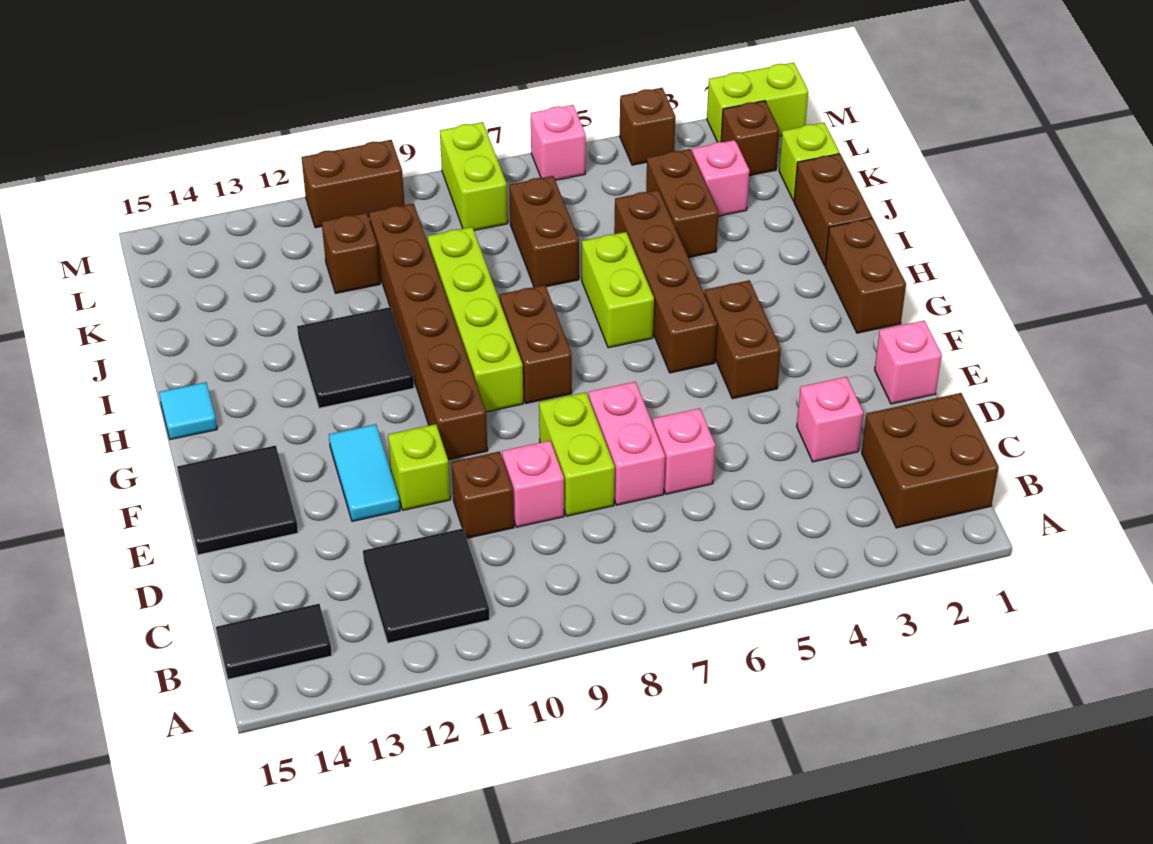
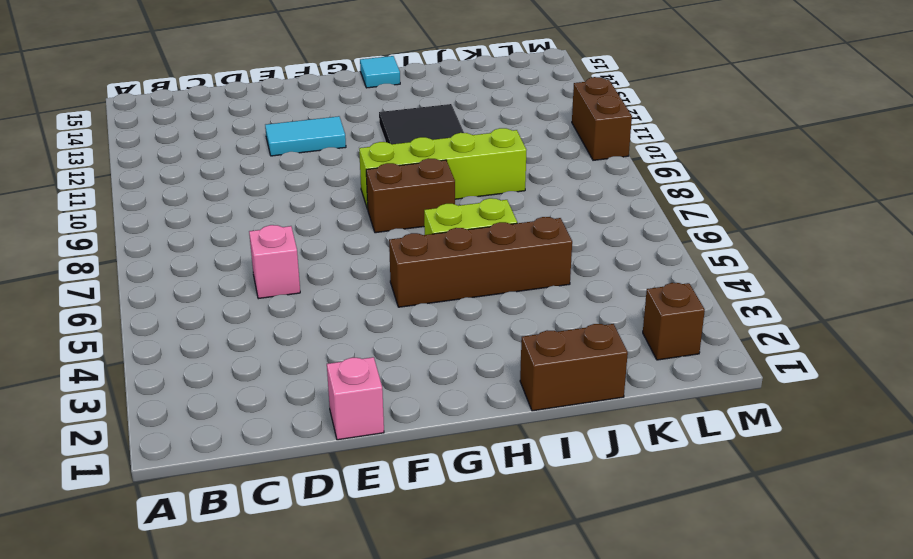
none -> brown brick B1:C2 level 1
none -> black tile B11:C12 level 1
none -> black tile B14:B15 level 1
none -> pink brick D3 level 1

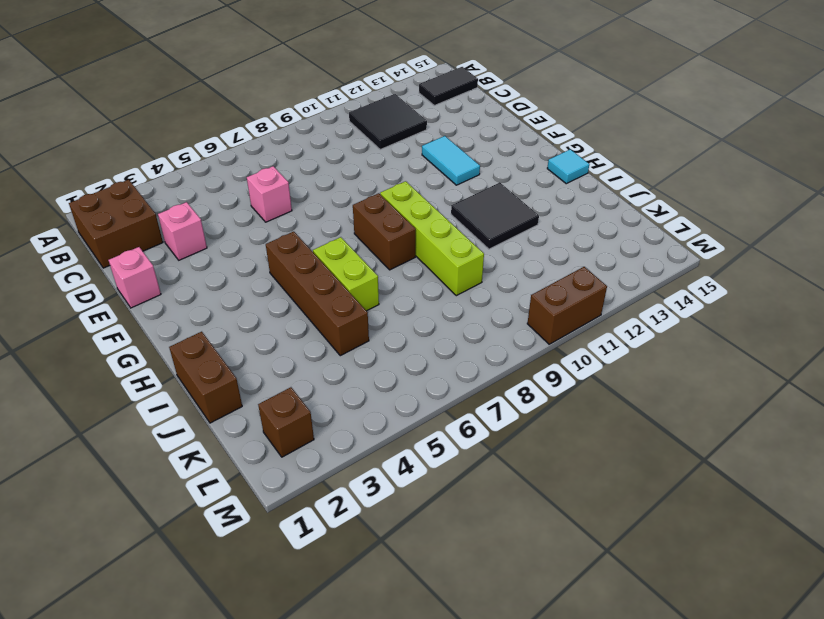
none -> pink brick D7:E7 level 1
none -> lime brick D8:E8 level 1
none -> pink brick D9 level 1
none -> brown brick D10 level 1

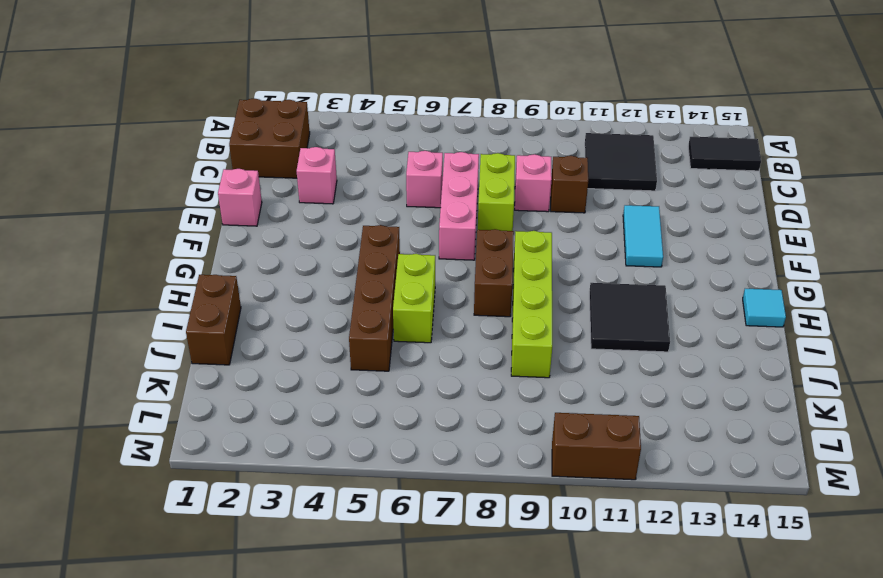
pink brick D7:F7 level 1 -> pink brick D7:E7 level 1
none -> lime brick E11 level 1
none -> black tile E14:F15 level 1
none -> brown brick F4:G4 level 1
none -> brown brick F10:K10 level 1

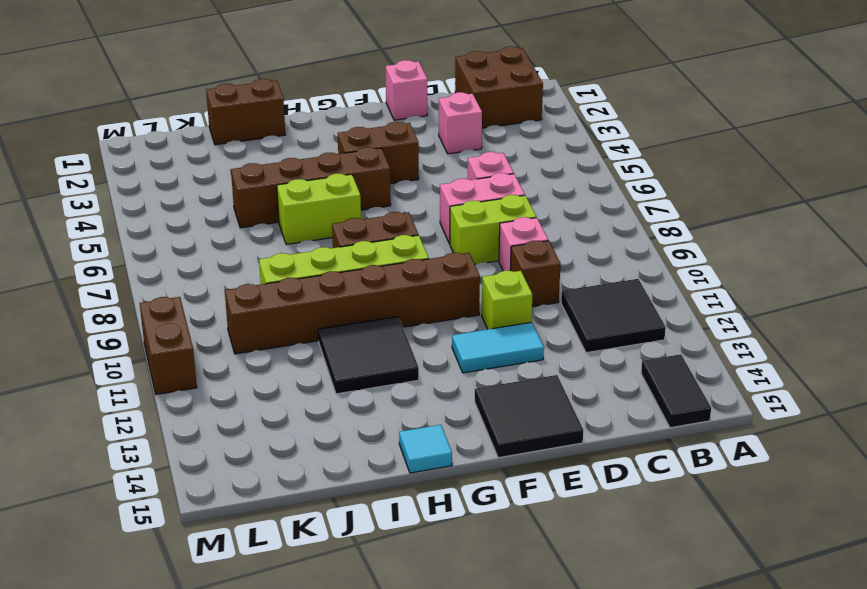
none -> brown brick G1:H1 level 1
none -> brown brick J4:K4 level 1
none -> brown brick J7:K7 level 1
none -> lime brick K1 level 1

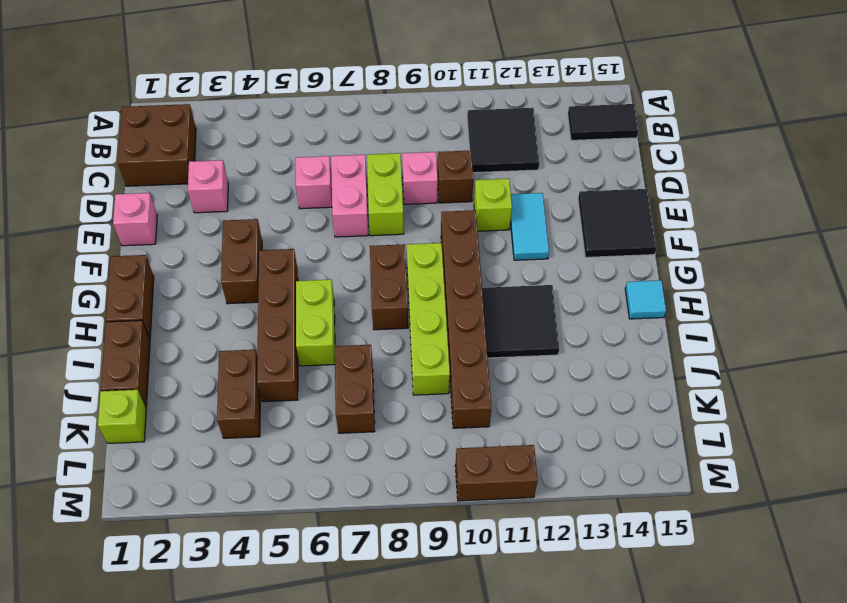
none -> pink brick K3 level 1
none -> brown brick K11 level 1
none -> brown brick L2 level 1
none -> lime brick L8:M8 level 1

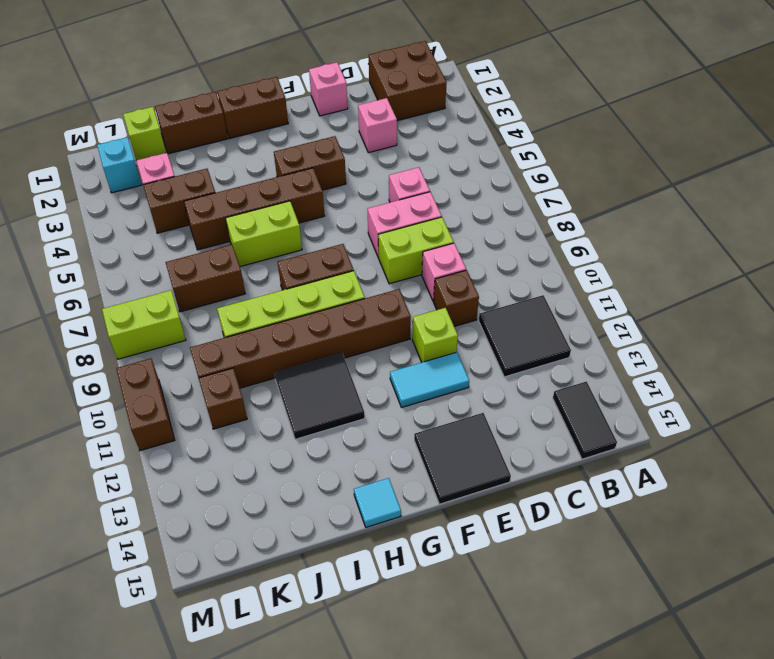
cyan brick L2 level 1 -> brown brick L2 level 1
none -> lime brick M1:M2 level 1
none -> brown brick M4 level 1
none -> pink brick M6 level 1

